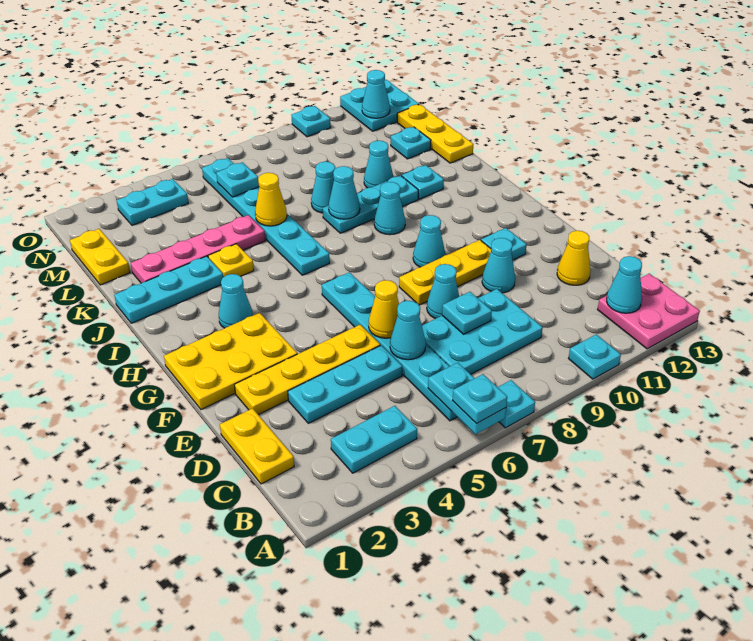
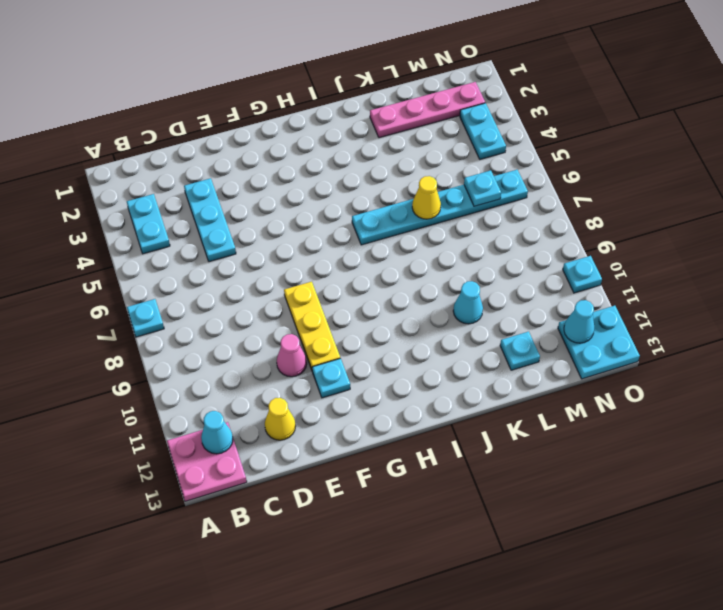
pink cone E10 level 1 -> cyan cone E10 level 1
pink plate K2:N2 level 1 -> pink plate K2:K5 level 1
none -> cyan plate A10 level 1
none -> cyan plate B6:G6 level 1
none -> yellow plate C1:D1 level 1
none -> cyan plate C7:D9 level 1

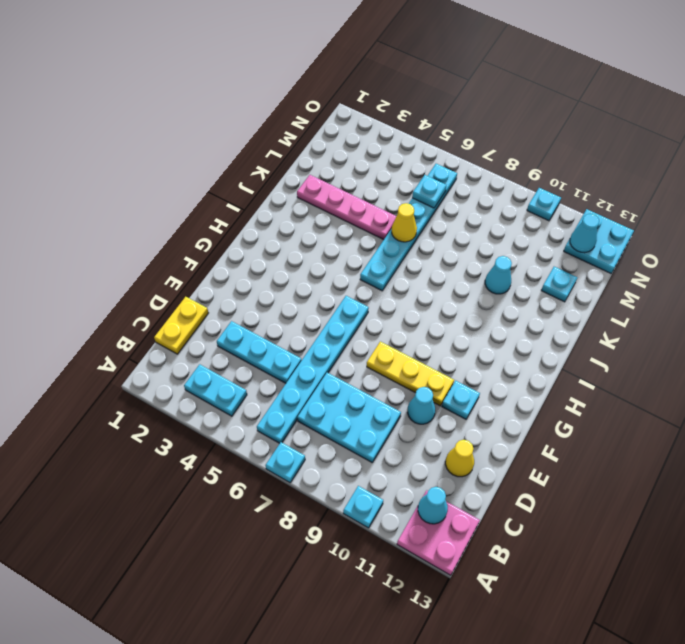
none -> yellow plate E2:E5 level 1
none -> cyan cone E8 level 1
none -> yellow plate F1:G3 level 1
none -> cyan cone G9 level 1

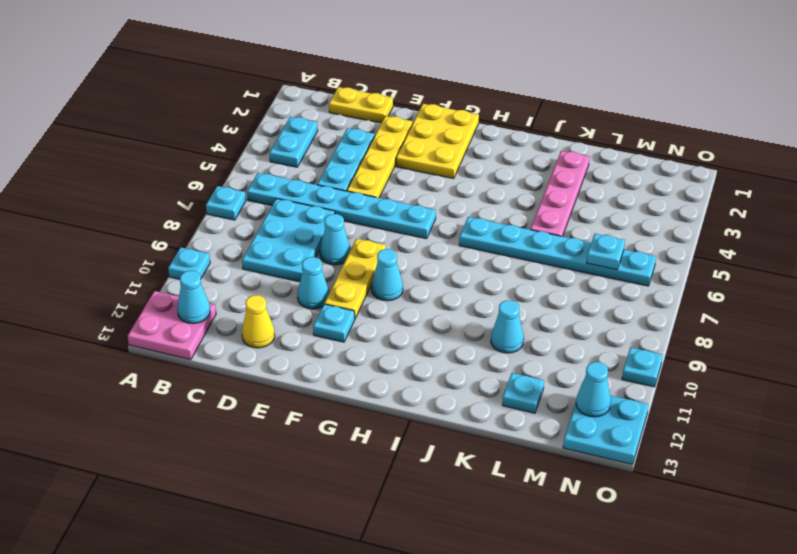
none -> cyan cone H3 level 1
none -> cyan cone I9 level 1
none -> cyan plate J1:J3 level 1
none -> yellow plate J4 level 1

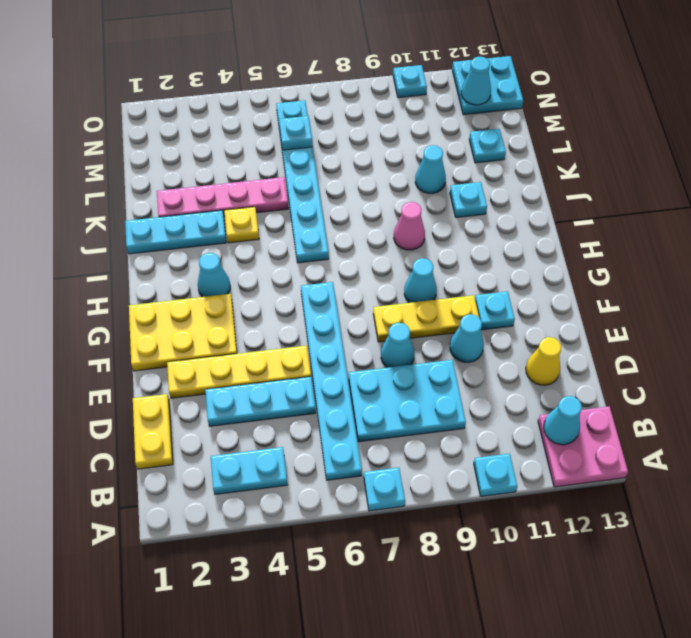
pink cone I9 level 1 -> cyan cone I9 level 1
none -> cyan plate J8:J10 level 1
none -> cyan cone K8 level 1
none -> yellow plate K13:M13 level 1
none -> yellow plate L1:M1 level 1

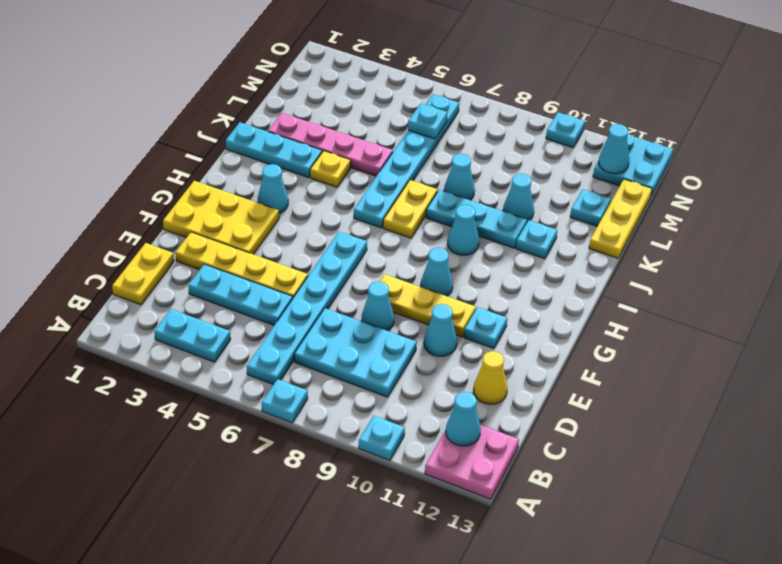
yellow plate I7:J7 level 1 -> yellow plate L1:M1 level 1
none -> cyan plate N3:N4 level 1
none -> cyan plate A6:B6 level 2
none -> cyan cone D6 level 2
none -> cyan plate D8 level 2

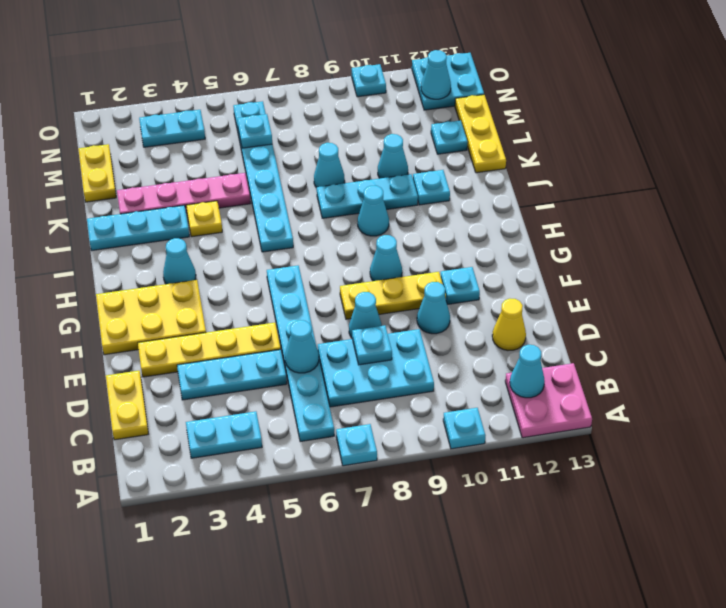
none -> cyan plate A6:B6 level 2
none -> yellow cone E6 level 2
none -> cyan cone J8 level 2
none -> yellow cone K6 level 2

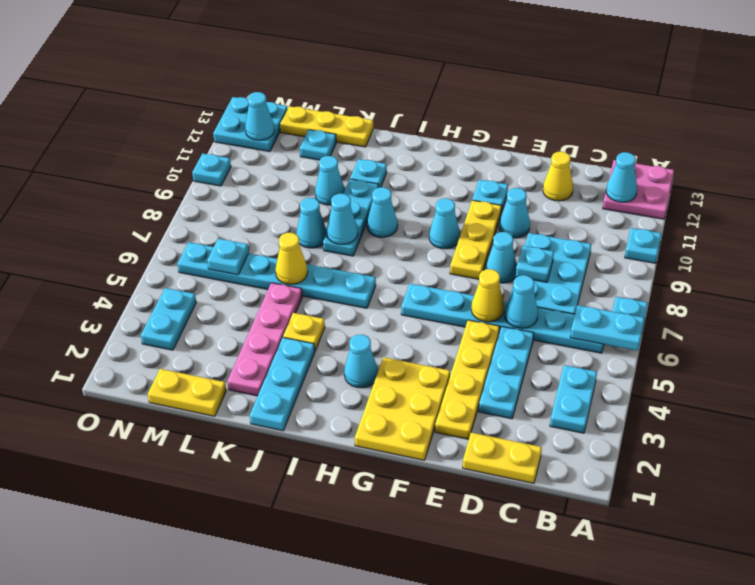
none -> cyan plate A6 level 3

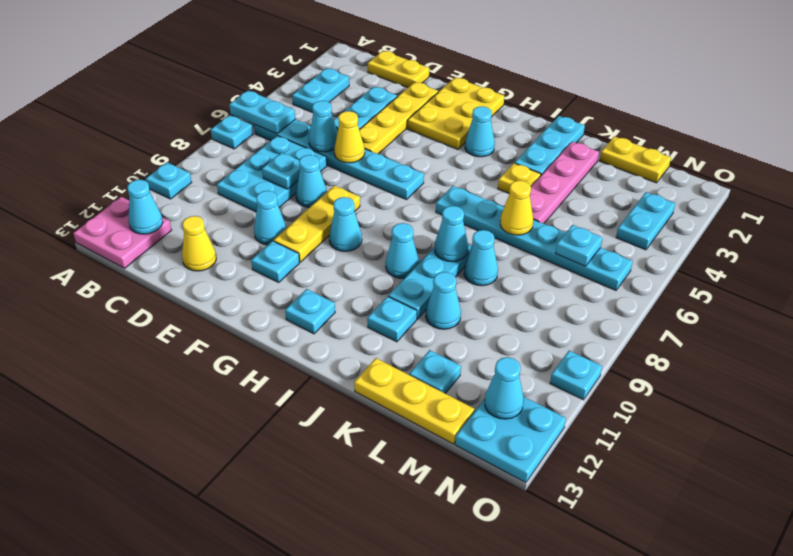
cyan plate H12 level 1 -> cyan plate A6 level 3

